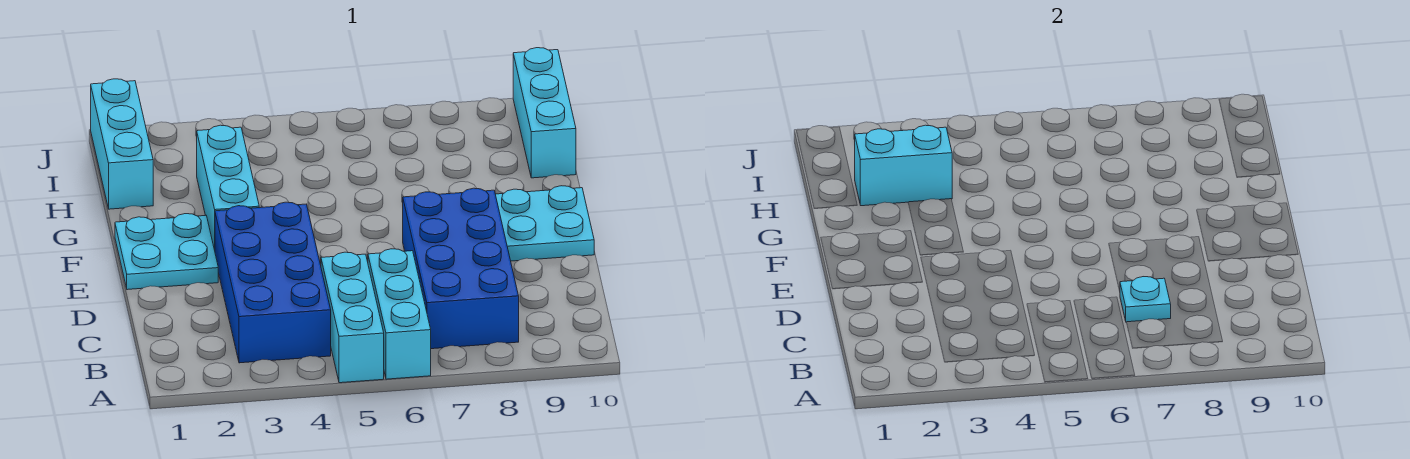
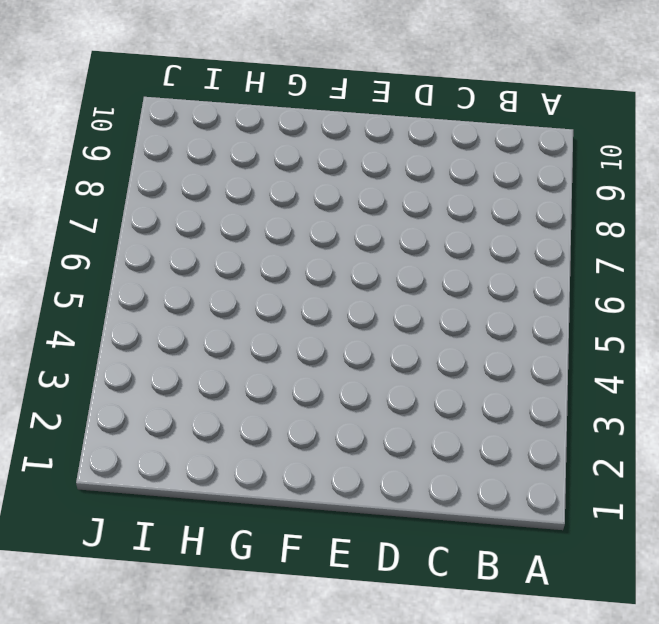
none -> cyan brick A5:C5 level 1
none -> cyan brick A6:C6 level 1

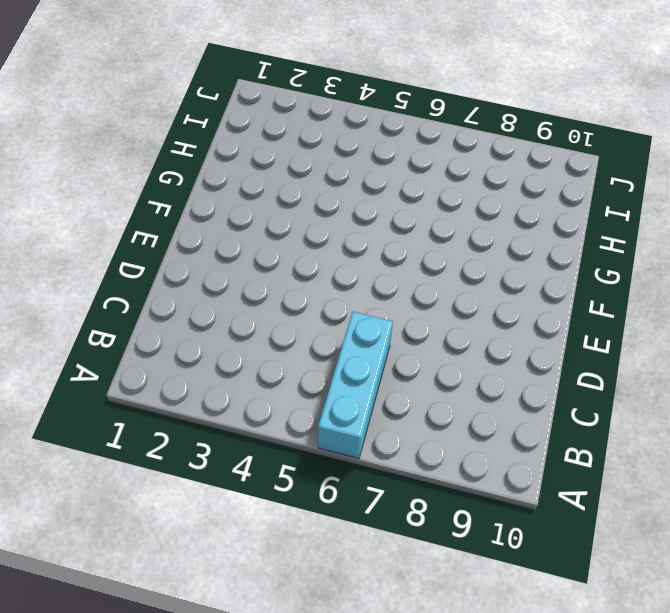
none -> cyan brick A5:C5 level 1
none -> blue brick B3:E4 level 1

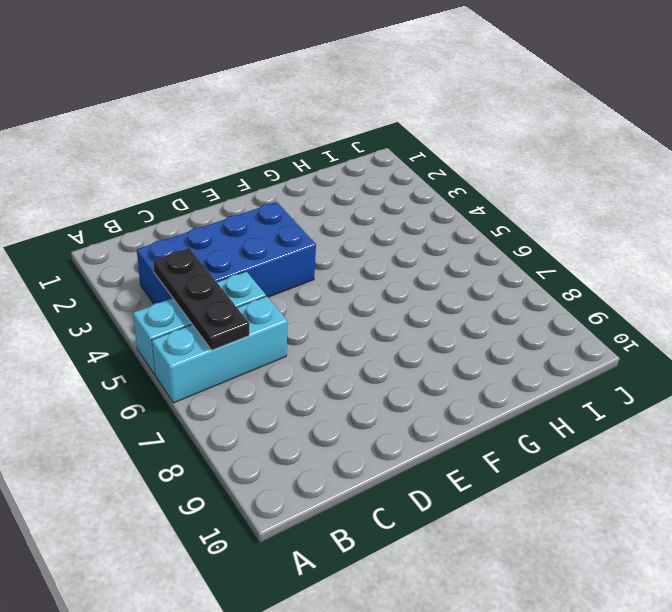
black plate B4:B6 level 2 -> none
none -> blue brick B7:E8 level 1
none -> cyan plate E1:F2 level 1

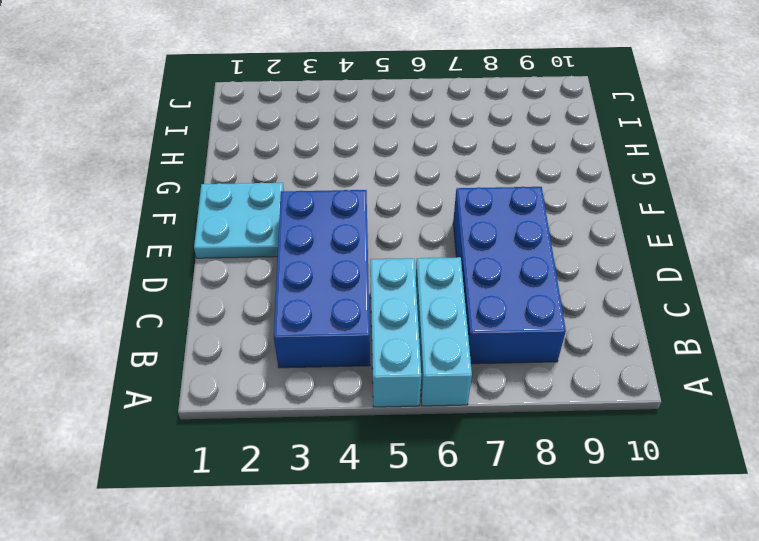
none -> cyan plate E9:F10 level 1
none -> cyan brick F3:H3 level 1

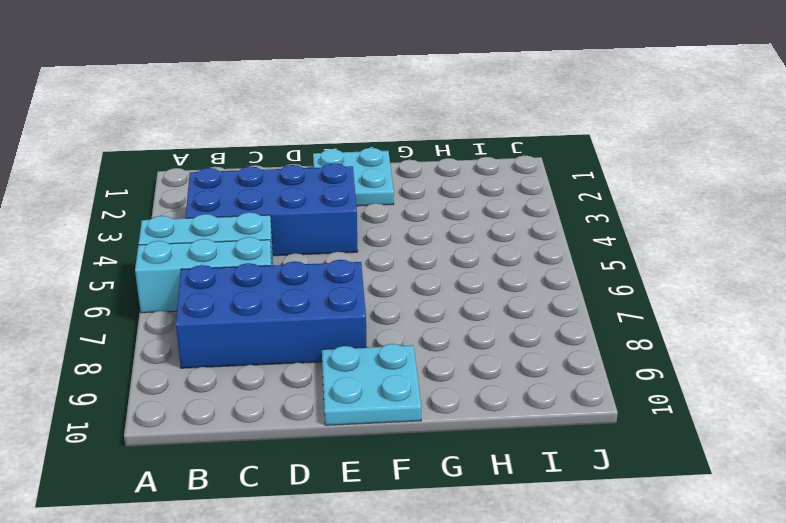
none -> cyan brick F3:H3 level 1
none -> cyan brick H1:J1 level 1

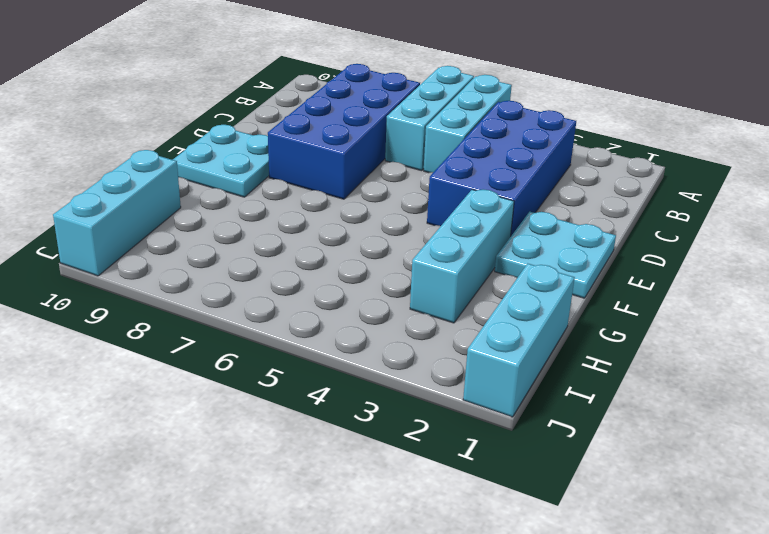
none -> cyan plate C7 level 2
none -> cyan brick H2:H3 level 2

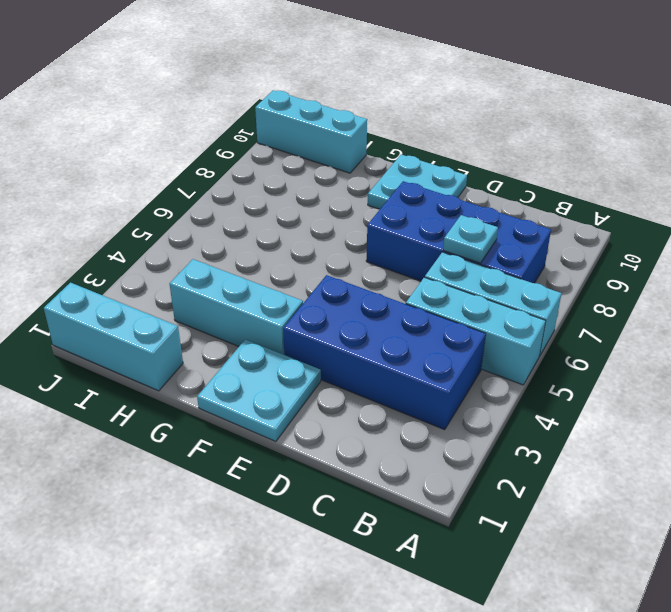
none -> cyan brick H2:H3 level 2

